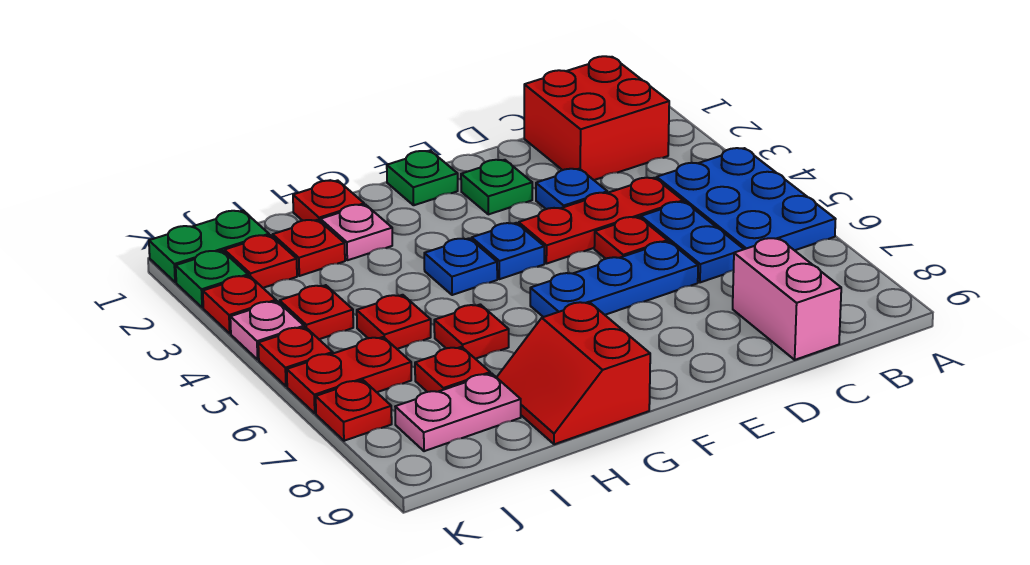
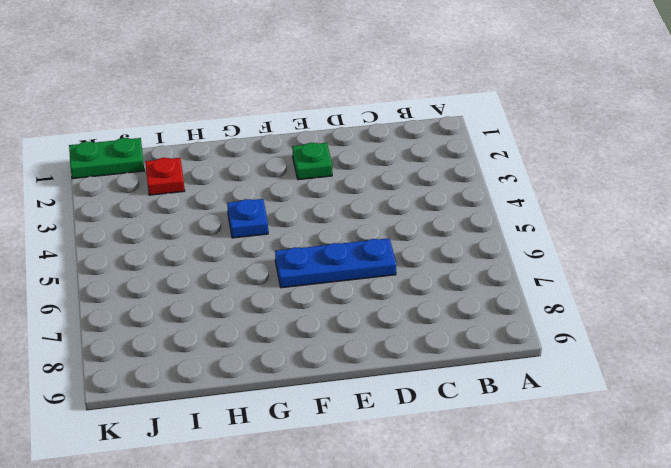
none -> blue plate A4:B6 level 1
none -> red brick B1:C2 level 1
none -> red plate C4:E4 level 1

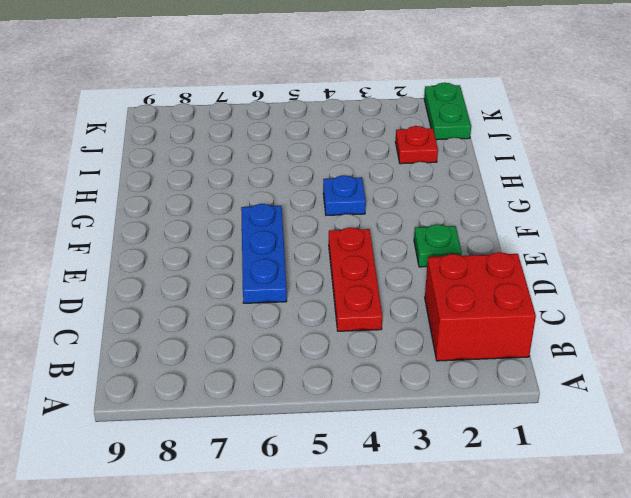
none -> blue plate A4:B6 level 1
none -> blue plate C5:C6 level 1
none -> pink brick C8:C9 level 1

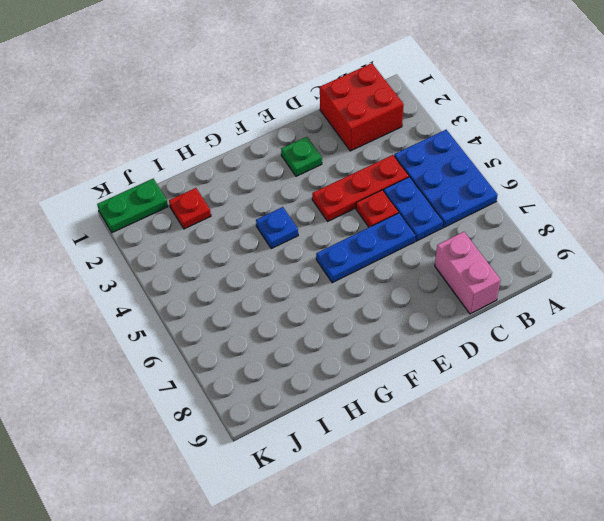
none -> blue plate D3 level 1
none -> green plate F1 level 1
none -> blue plate F4 level 1

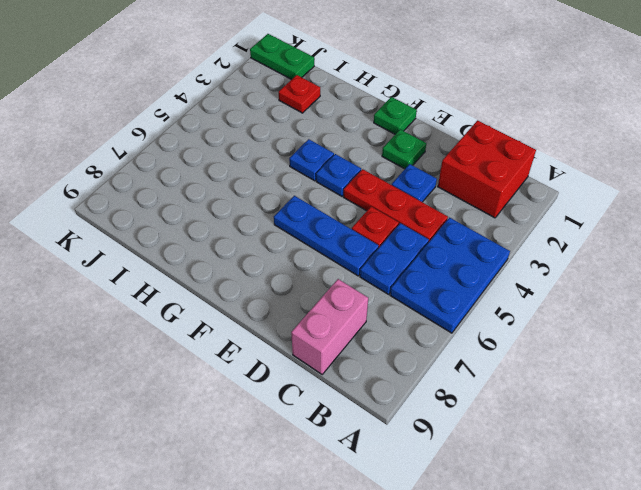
none -> red slope G8:H9 level 1 top G
none -> red plate H1 level 1
none -> pink plate H2 level 1

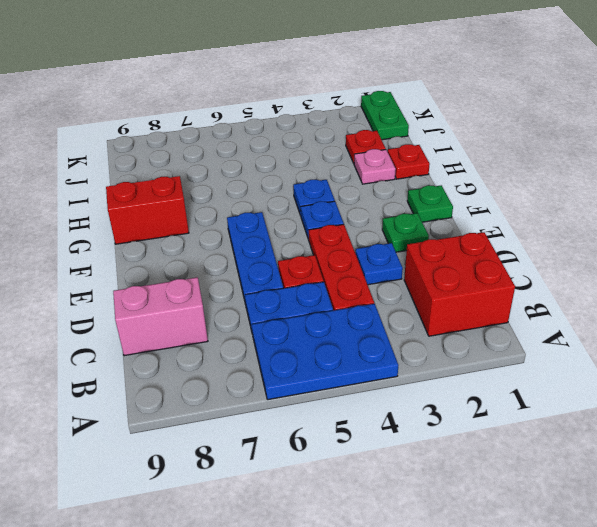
none -> red plate H6 level 1
none -> red plate I5 level 1
none -> red plate I7 level 1

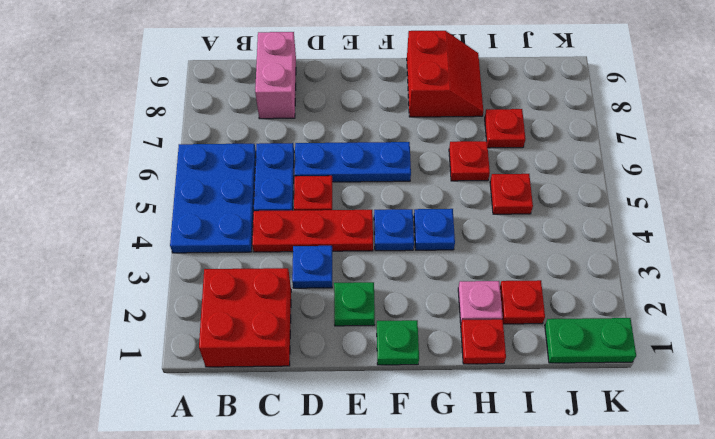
none -> pink plate I8:J8 level 1
none -> red plate J2 level 1
none -> red plate J4 level 1

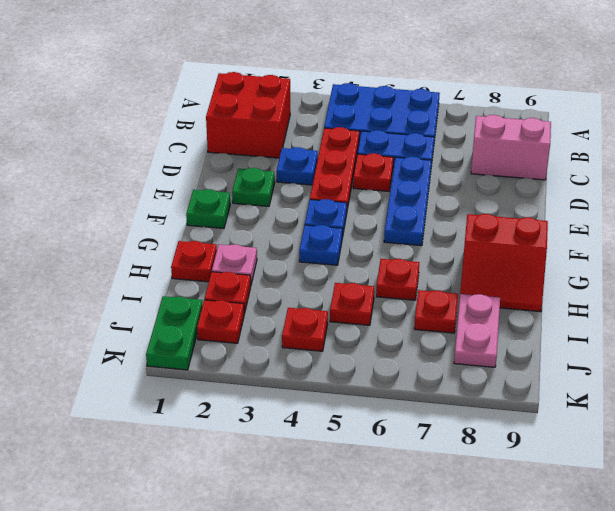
none -> red plate J6:K6 level 1
none -> green plate K2 level 1
none -> red plate K3 level 1

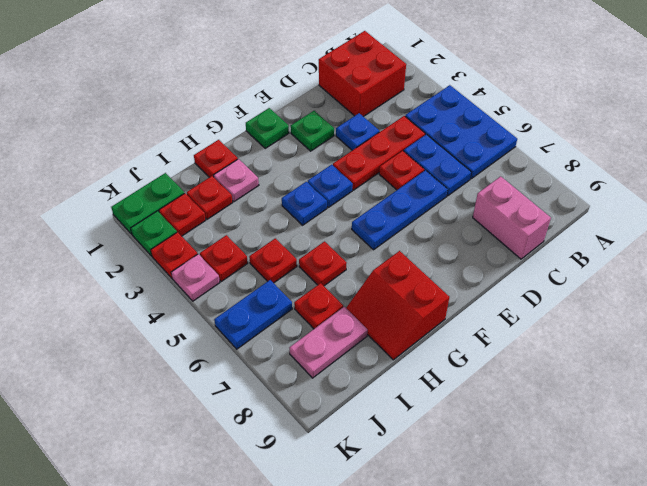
blue plate J6:K6 level 1 -> red plate J6:K6 level 1
none -> red plate K5 level 1
none -> red plate K7 level 1

